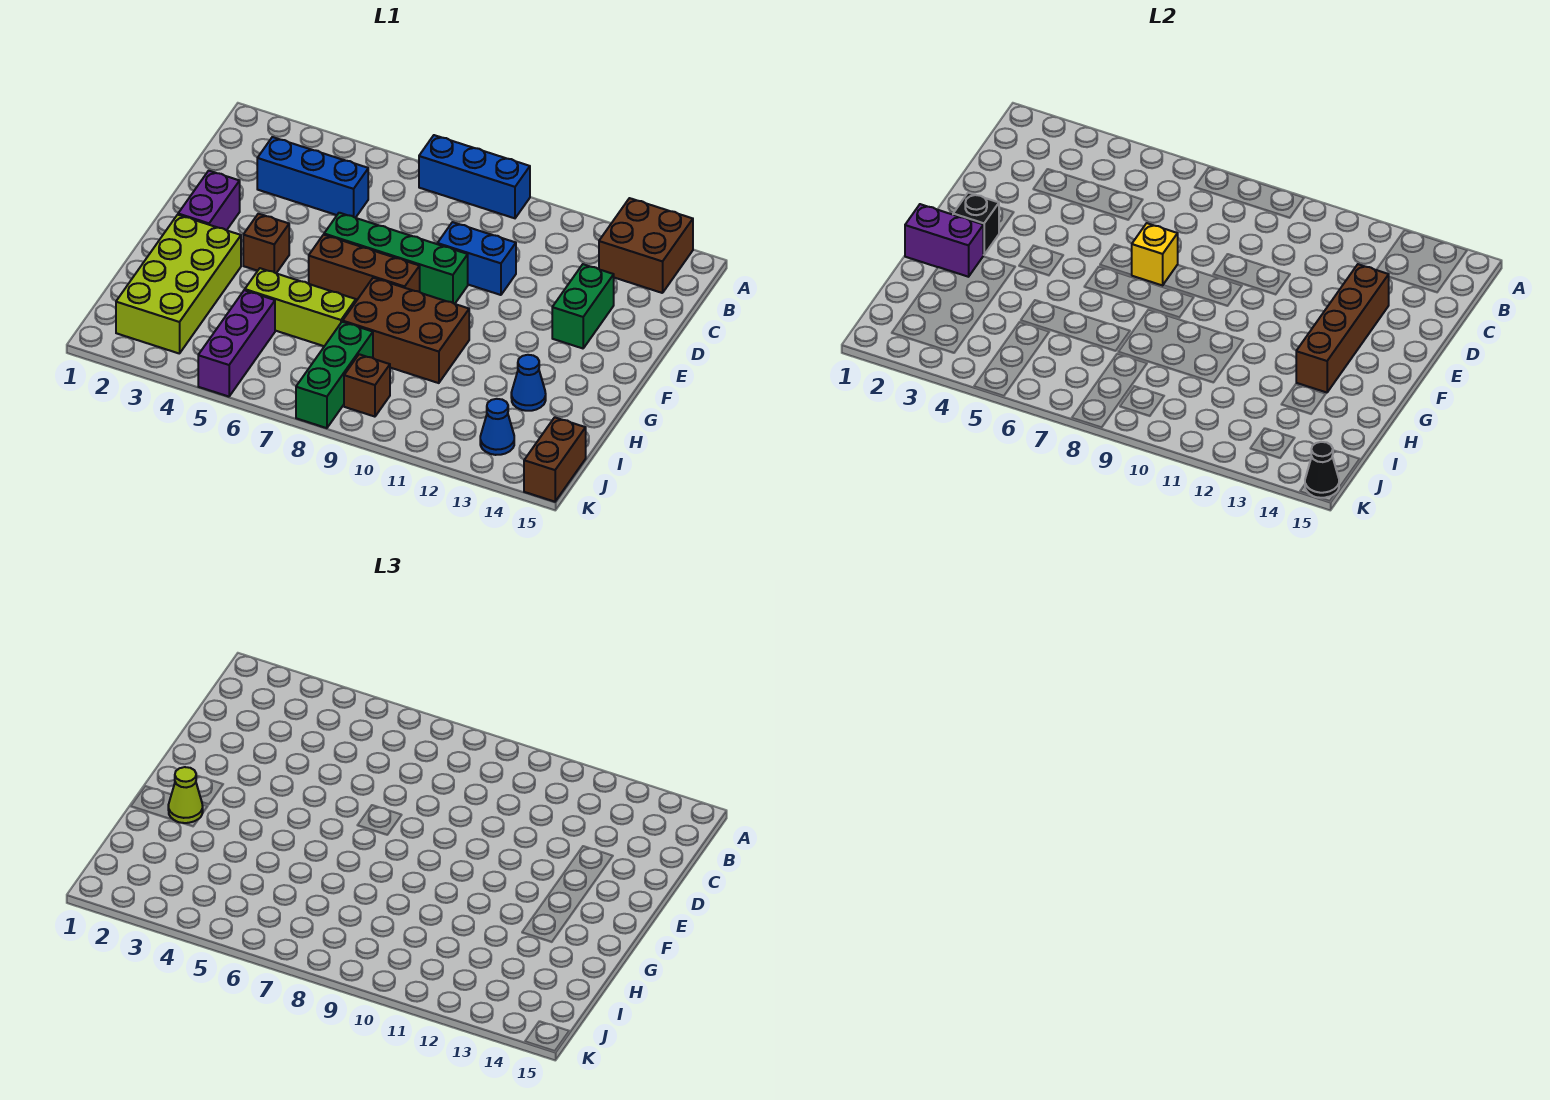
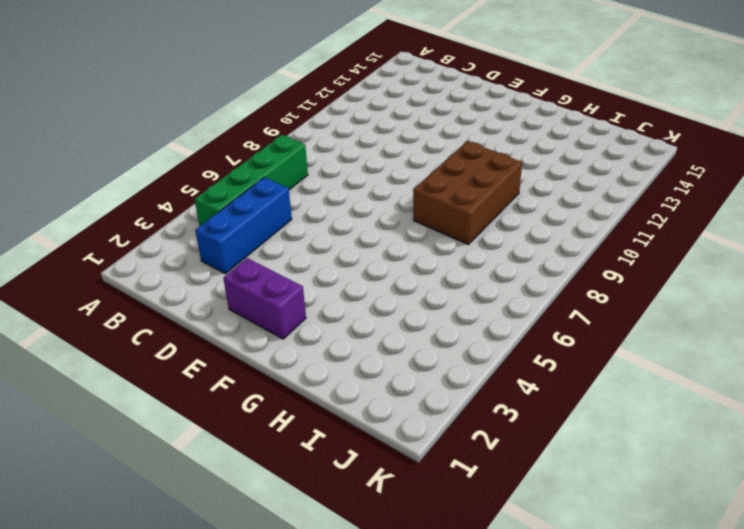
green brick B4:B7 level 1 -> green brick E6:E9 level 1
none -> blue brick A7:A9 level 1
none -> brown brick A13:B14 level 1
none -> blue brick D9:D10 level 1

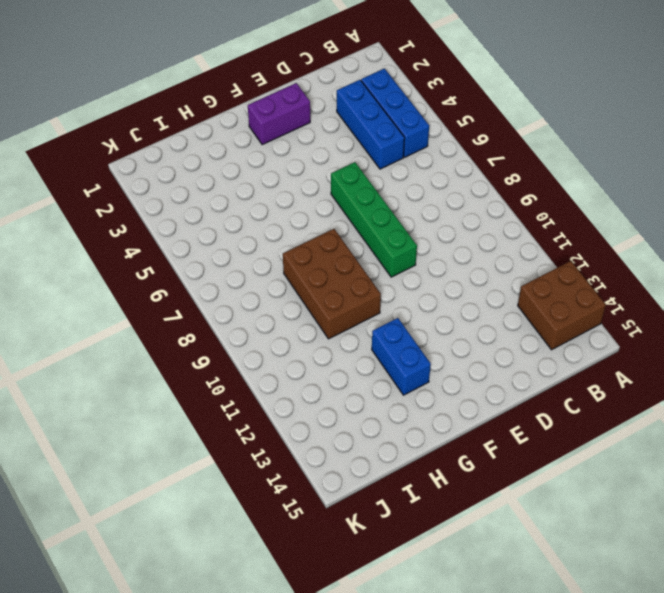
blue brick B3:B5 level 1 -> blue brick A7:A9 level 1
blue brick G12:G13 level 1 -> blue brick D9:D10 level 1
none -> green brick D13:E13 level 1
none -> brown brick F4 level 1
none -> brown brick F6:F8 level 1

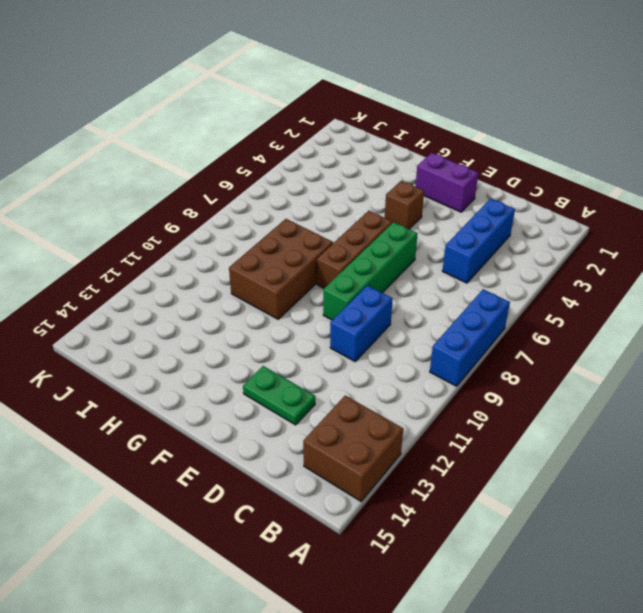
green plate D13:E13 level 1 -> green brick D13:E13 level 1
none -> lime brick G2:J3 level 1
none -> lime brick H5:H7 level 1
none -> blue cone H13 level 1

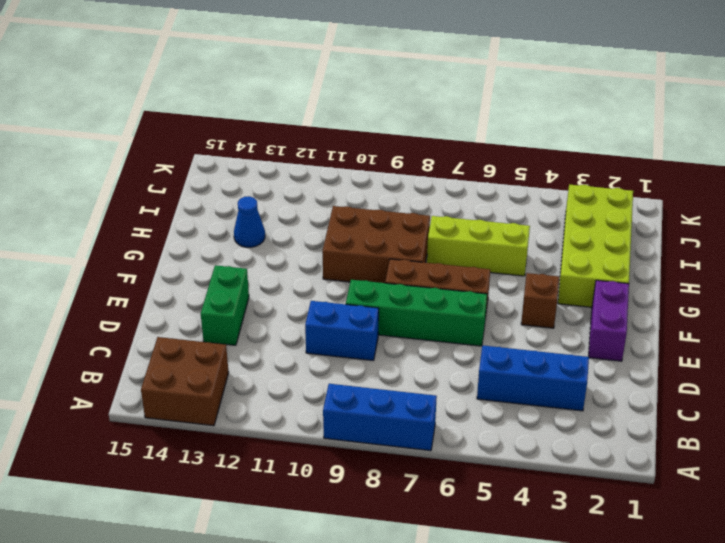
none -> purple brick I5:K5 level 1
none -> green brick I8:K8 level 1
none -> brown brick J9 level 1

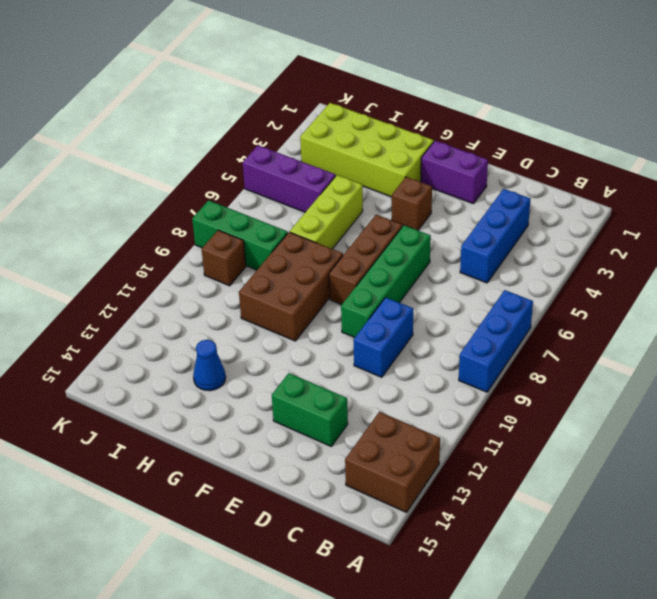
none -> blue cone J13 level 1
none -> brown brick J15:K15 level 1
none -> brown brick D13:G13 level 2

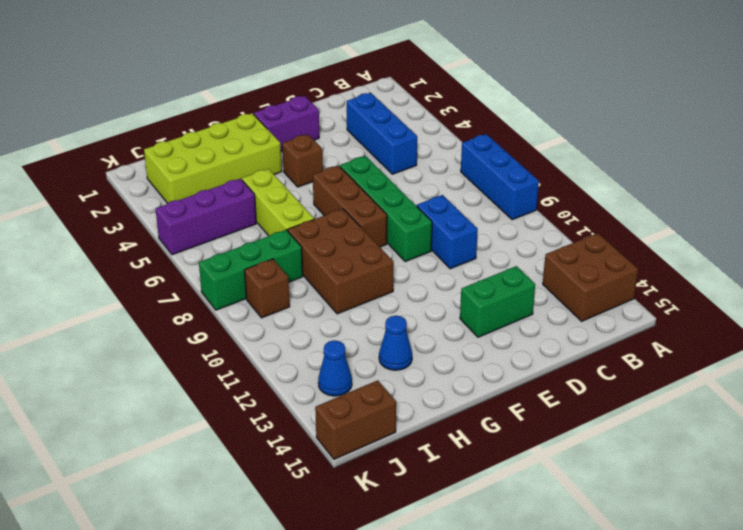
none -> brown brick D13:G13 level 2
none -> yellow brick E7 level 2
none -> black brick F2 level 2

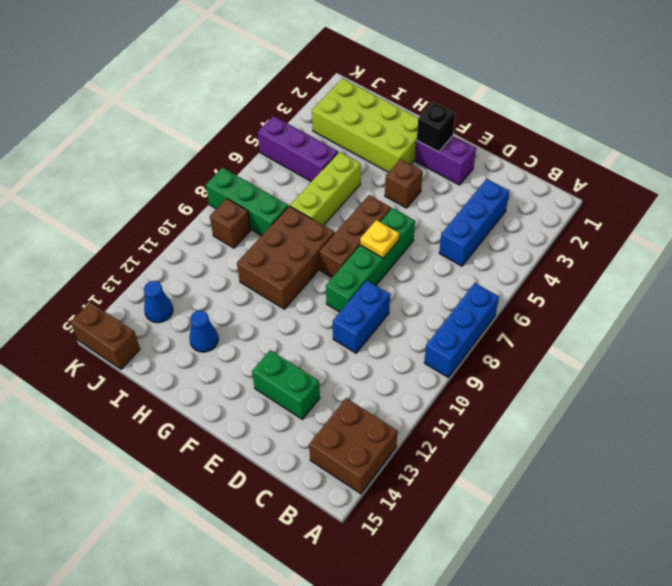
yellow plate E7 level 2 -> yellow brick E7 level 2
none -> brown brick D13:G13 level 2
none -> purple brick G1:G2 level 2
none -> black cone K15 level 2

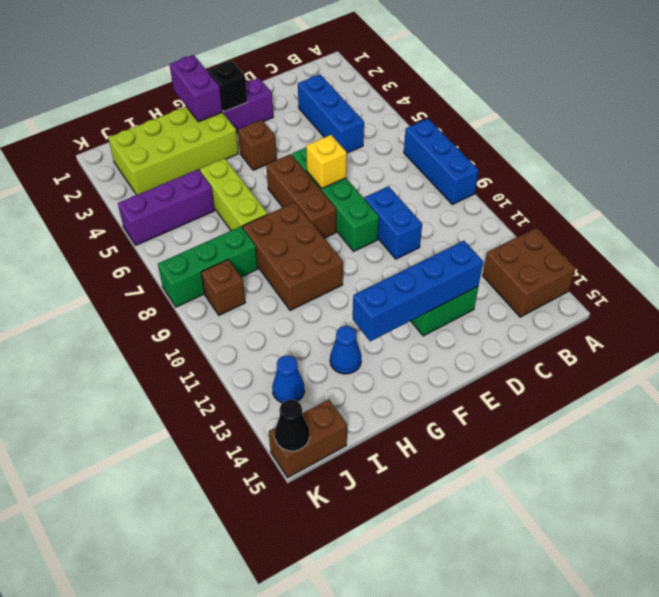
blue brick D13:G13 level 2 -> brown brick D13:G13 level 2
none -> lime cone G2 level 3

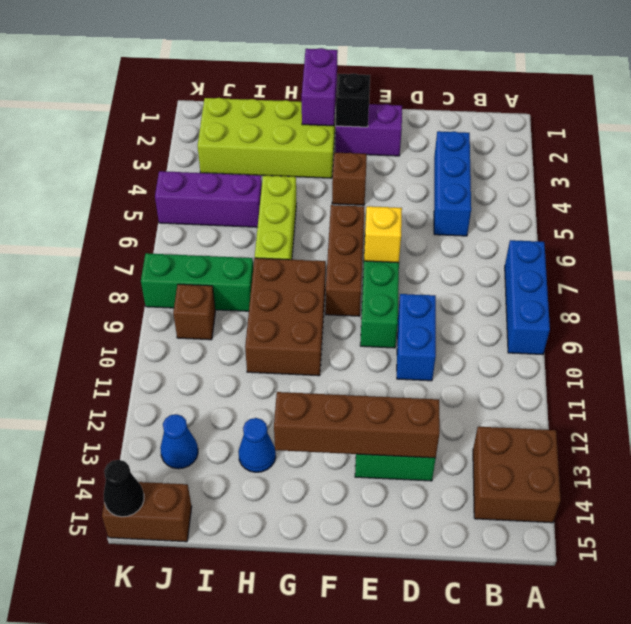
none -> lime cone G2 level 3

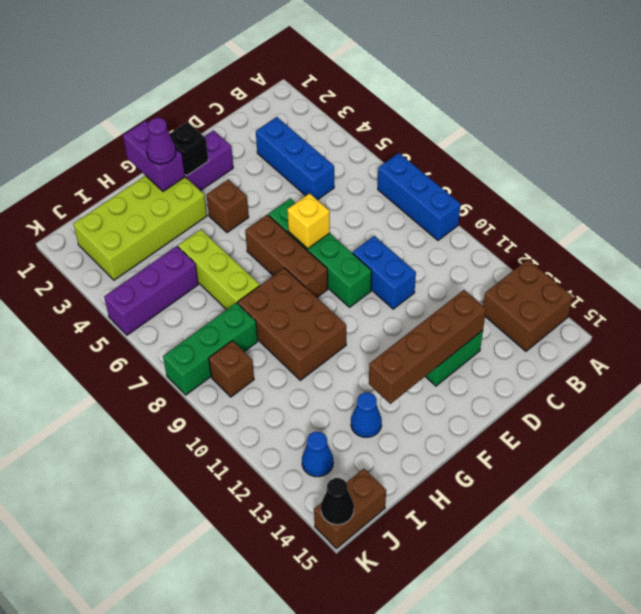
purple cone G2 level 3 -> lime cone G2 level 3

